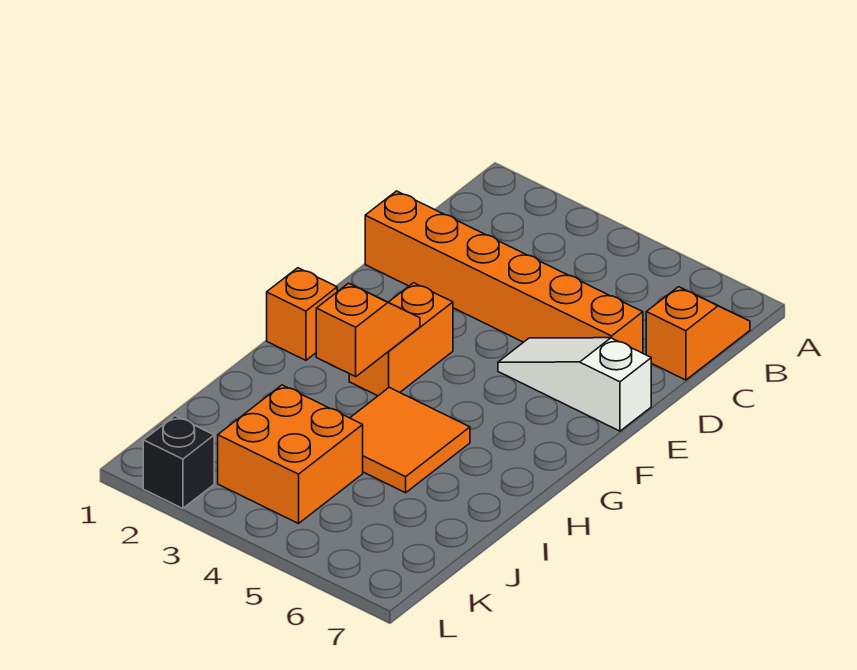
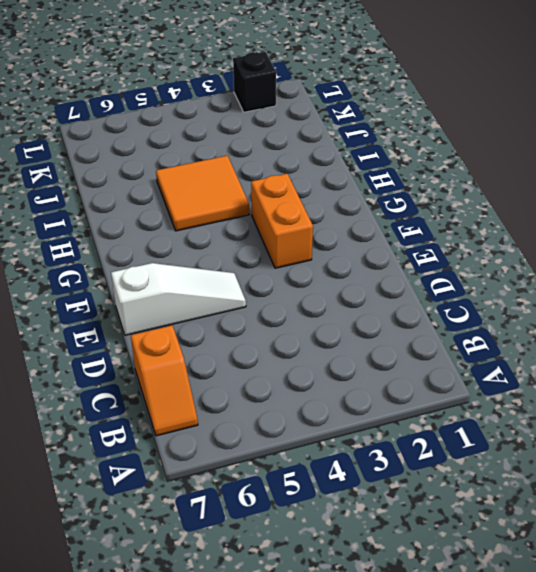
none -> orange brick D1:D6 level 1
none -> orange brick G1 level 1

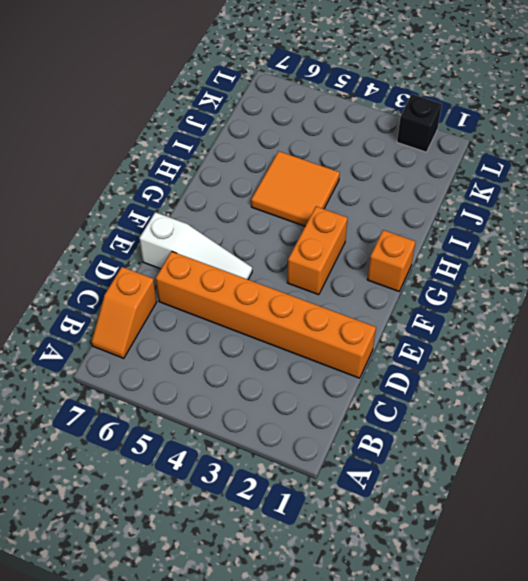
none -> orange brick J3:K4 level 1
none -> orange slope G3:H3 level 2 top H

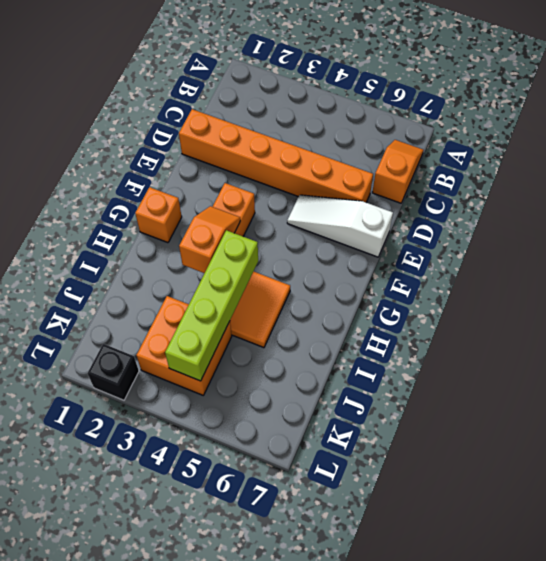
lime brick H4:K4 level 2 -> none

